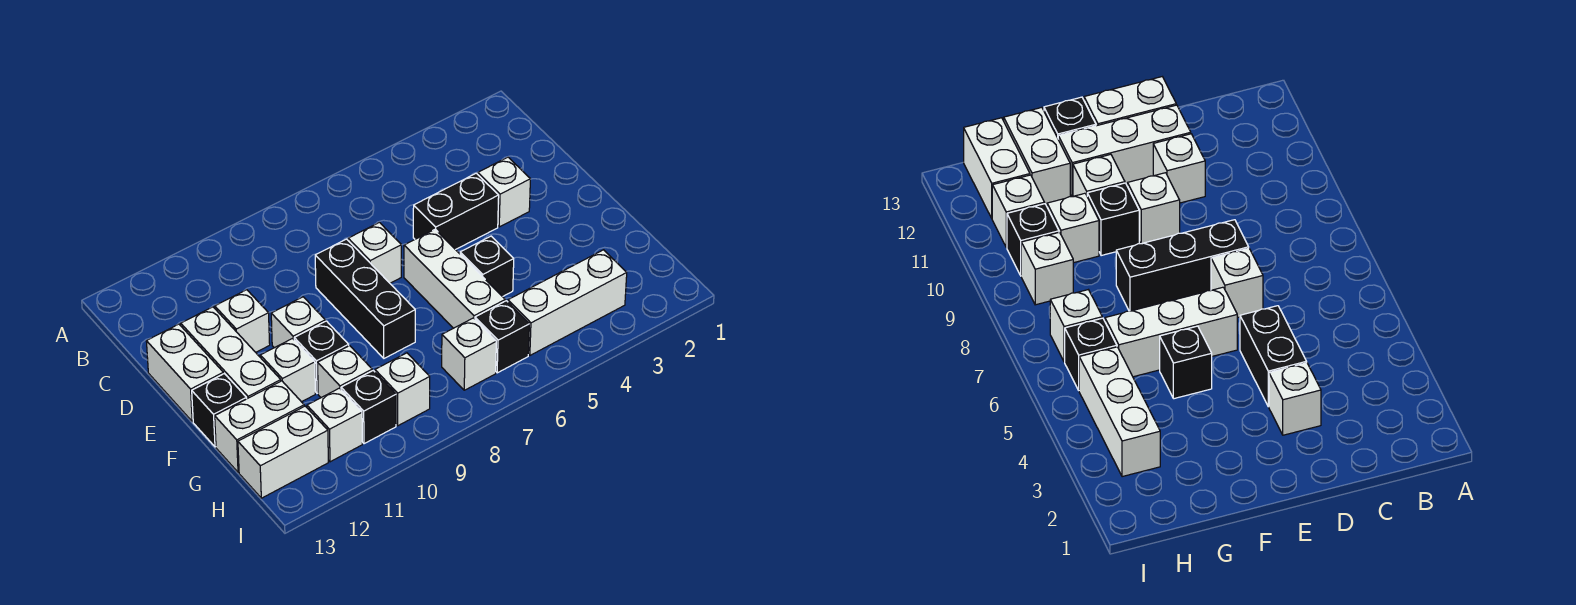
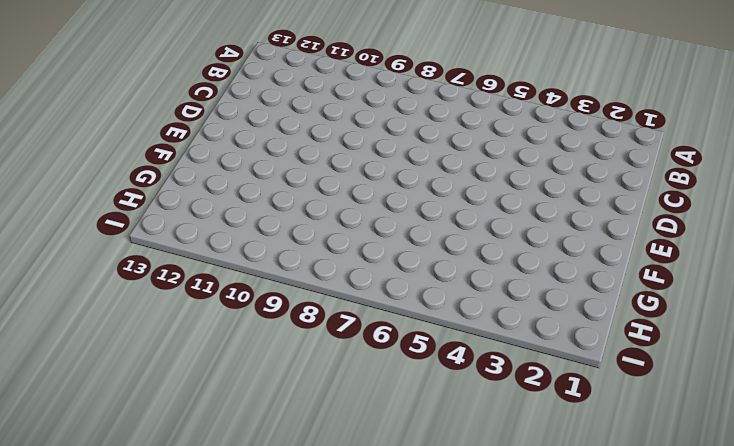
none -> white brick D3 level 1
none -> black brick D4:D5 level 1
none -> white brick D7 level 1

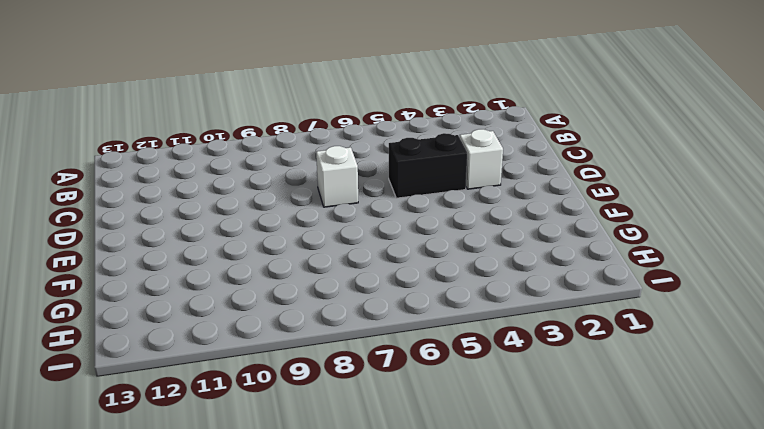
none -> black brick D8:F8 level 1
none -> white brick D11 level 1
none -> white brick D12:F12 level 1

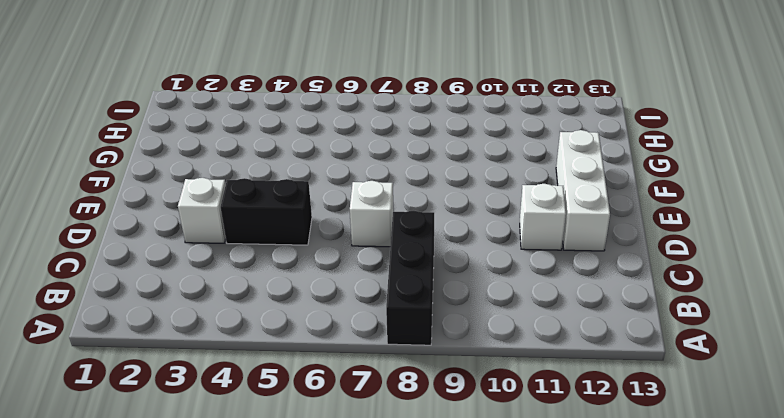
black brick A8:C8 level 1 -> black brick D8:F8 level 1
none -> white brick D13:E13 level 1
none -> white brick E6:G6 level 1
none -> white brick E10 level 1

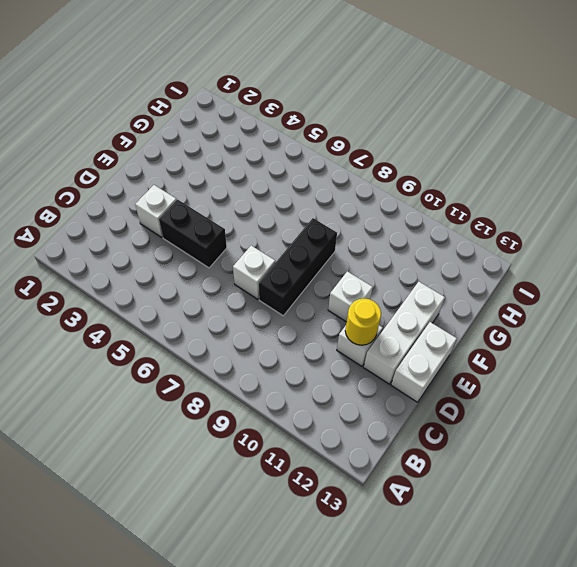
yellow round brick D11 level 2 -> none
none -> white brick E6:G6 level 1
none -> black brick F5 level 1
none -> black brick F10 level 1

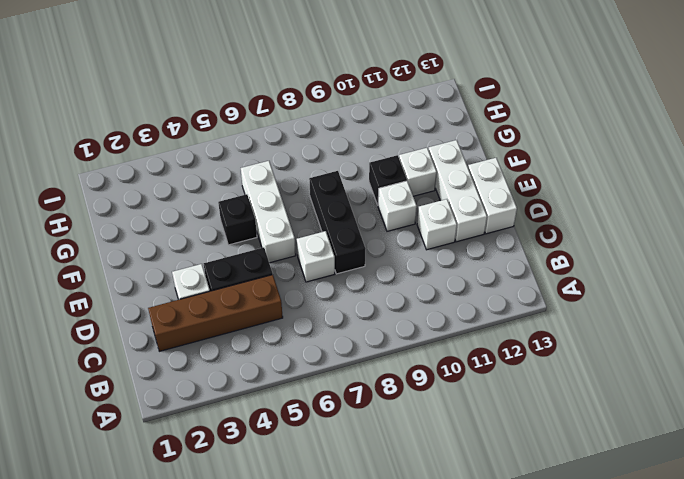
brown brick C2:C5 level 1 -> none
none -> black brick F13 level 1
none -> white brick G10 level 1
none -> white brick G12:G13 level 1

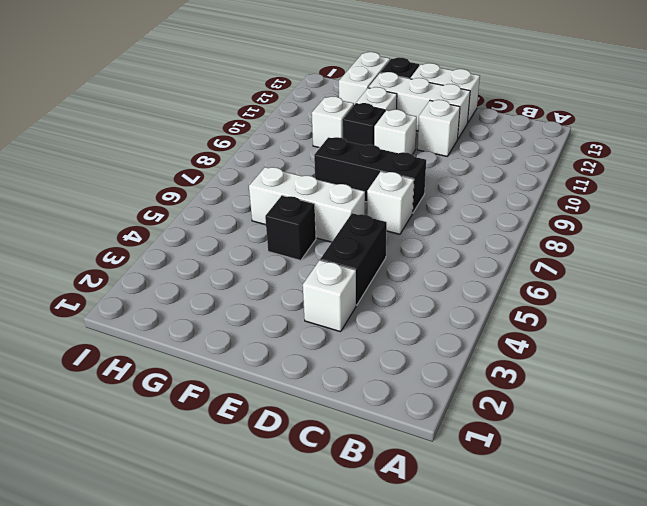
none -> white brick H3:H5 level 1
none -> black brick H6 level 1
none -> white brick H7 level 1

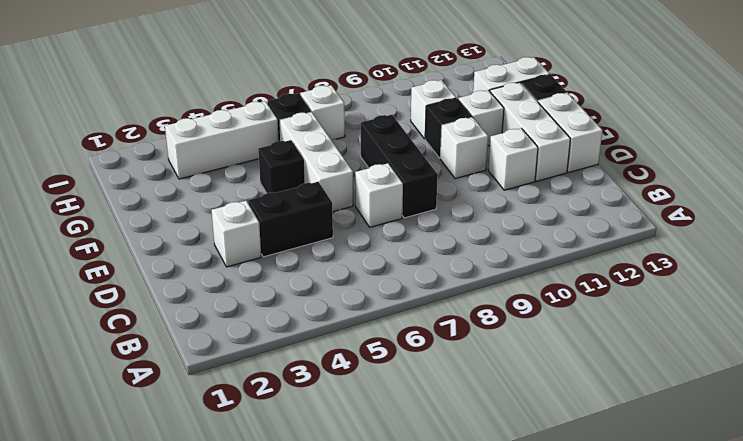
none -> white brick H9 level 1
none -> black brick H10 level 1
none -> white brick H11 level 1

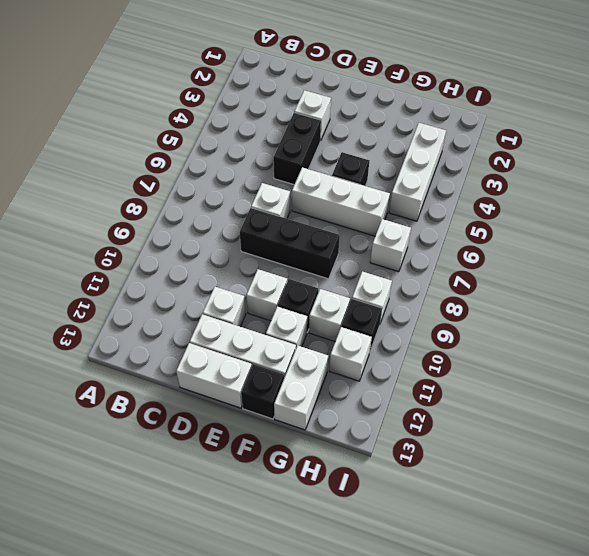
none -> black brick H6 level 1
none -> white brick H12:H13 level 1

